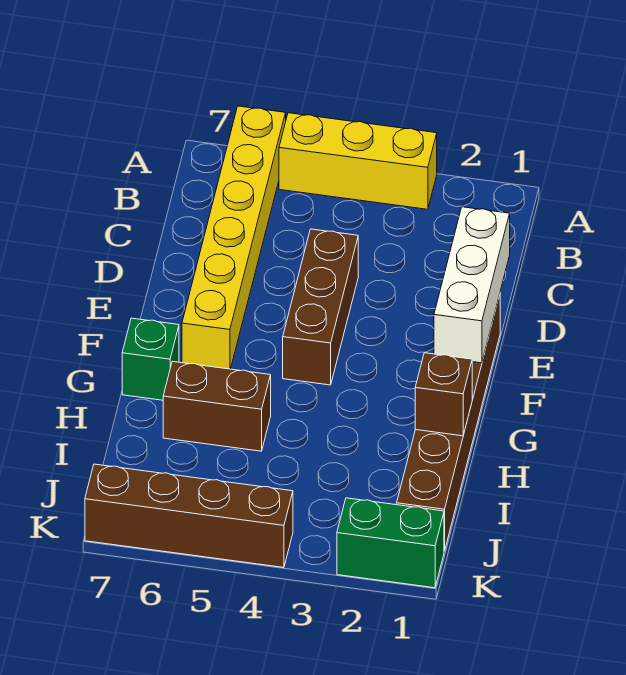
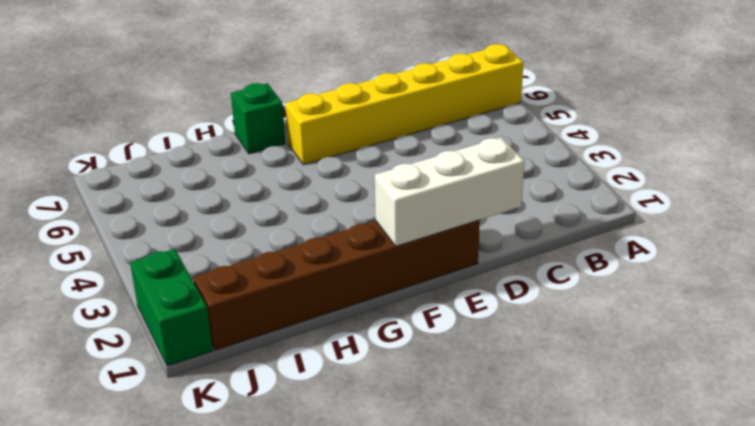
none -> yellow brick A3:A5 level 1
none -> brown brick D4:F4 level 1

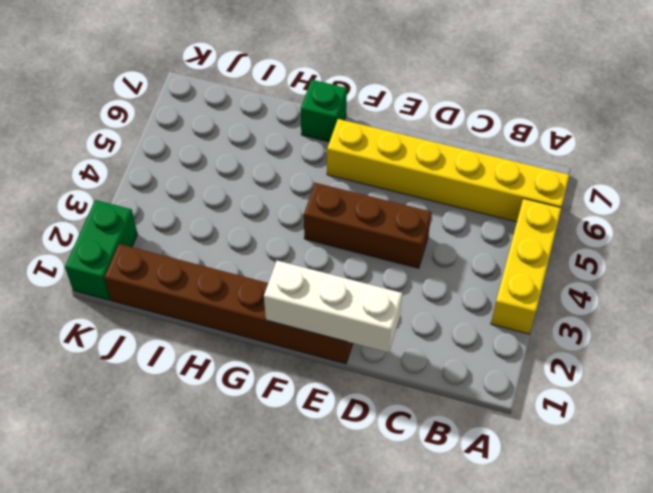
none -> brown brick H5:H6 level 1
none -> brown brick K4:K7 level 1

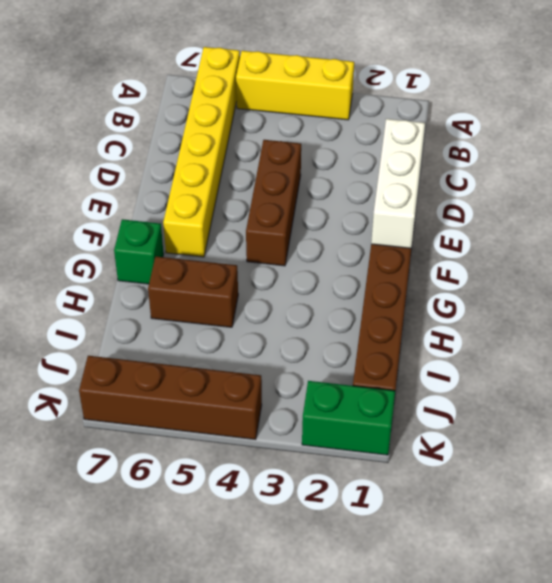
none -> brown brick H1 level 2

